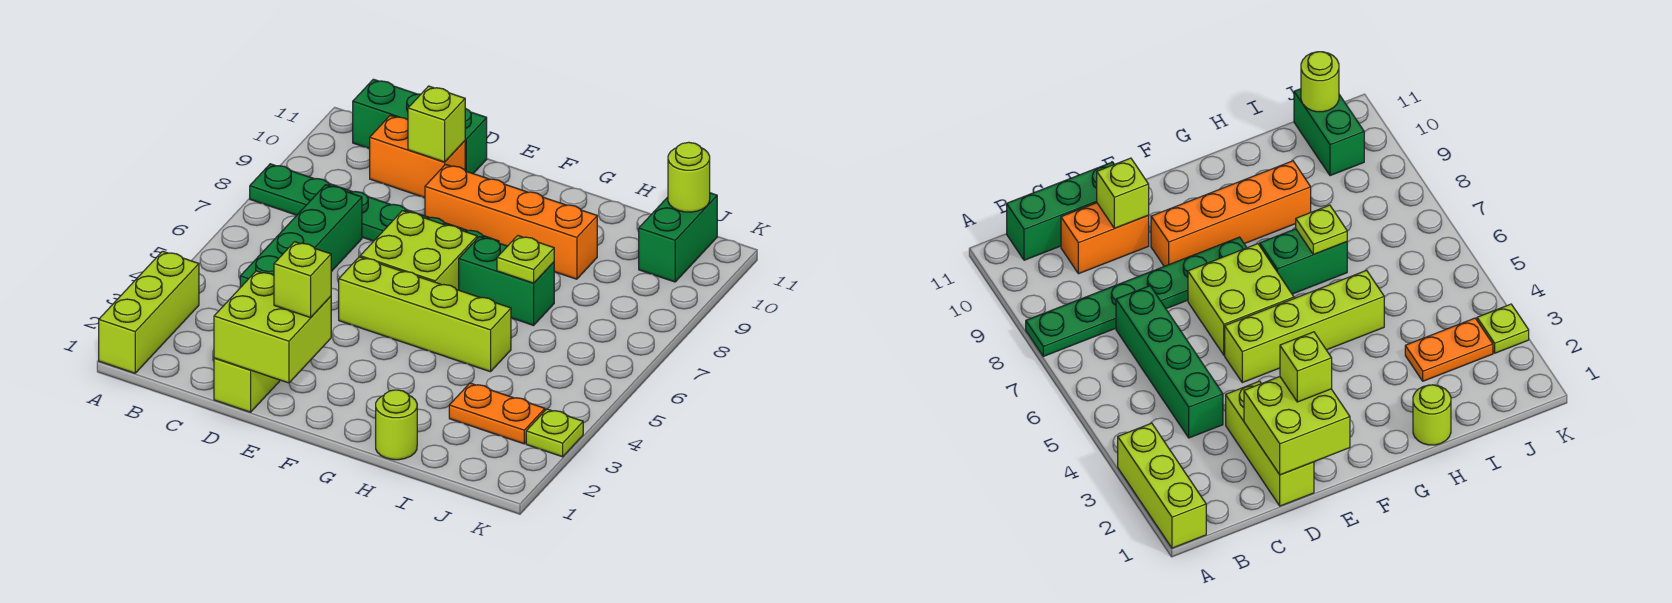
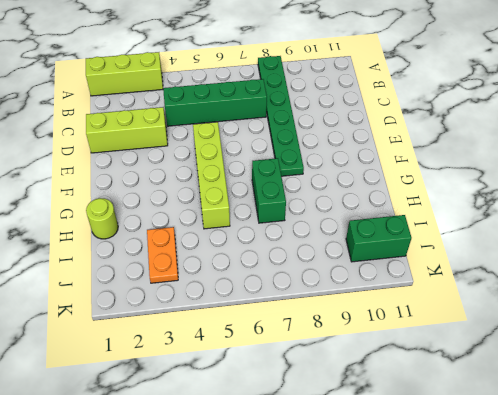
none -> green brick B11:D11 level 1
none -> orange brick C10:D10 level 1
none -> lime brick E6:F7 level 1

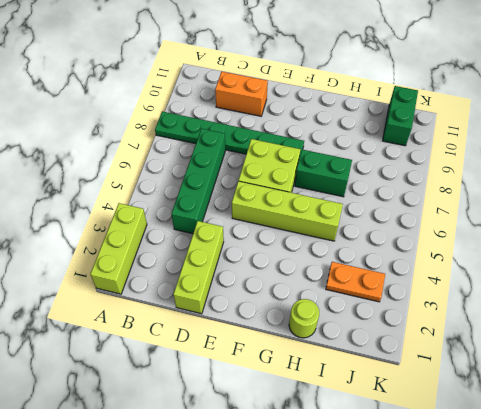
none -> green brick B11:D11 level 1
none -> orange brick E9:H9 level 1
none -> lime plate K3 level 1

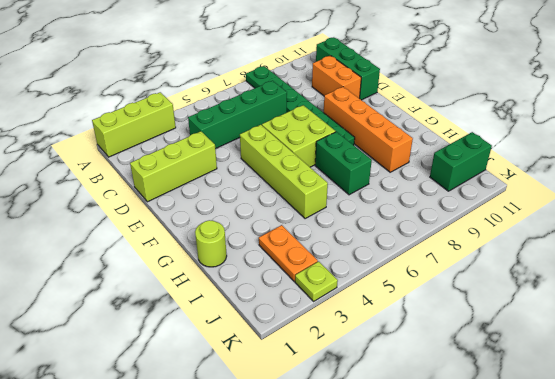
none -> lime brick D1:E2 level 2
none -> lime brick D10 level 2
none -> lime plate H7 level 2

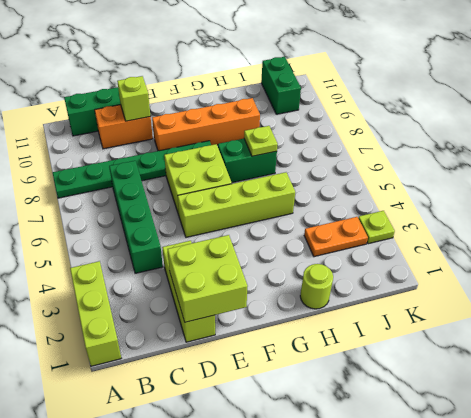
none -> lime round brick J11 level 2
none -> lime brick E2 level 3

